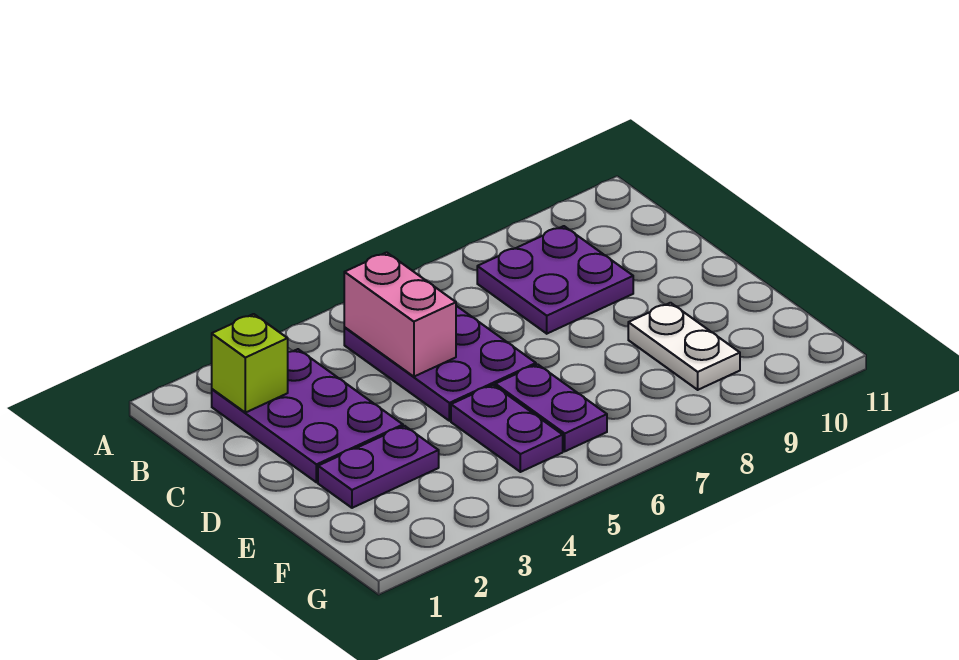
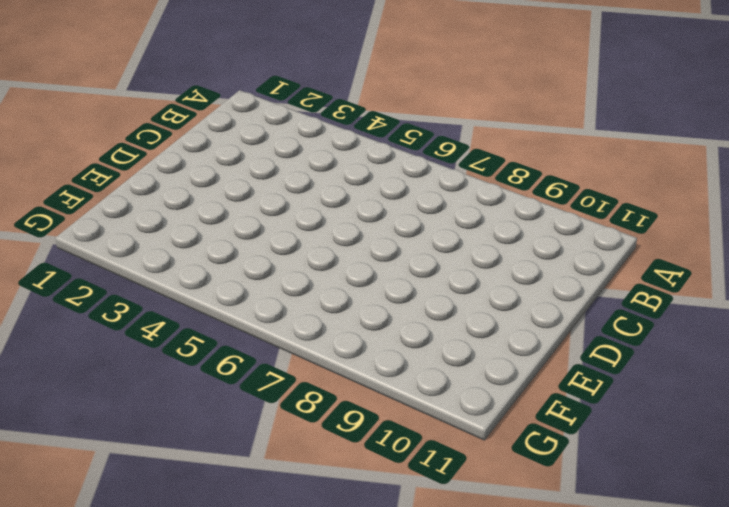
none -> purple plate B2:D3 level 1
none -> purple plate B5:D6 level 1

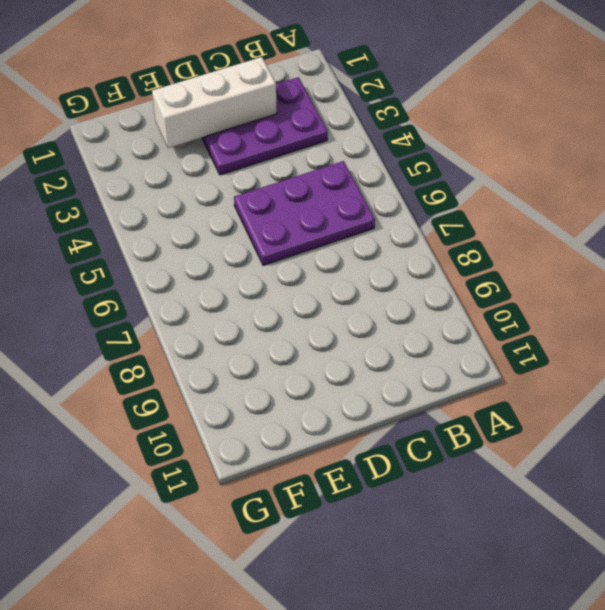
white brick C2:E2 level 2 -> none
none -> purple plate B8:C9 level 1
none -> purple plate E2:E3 level 1

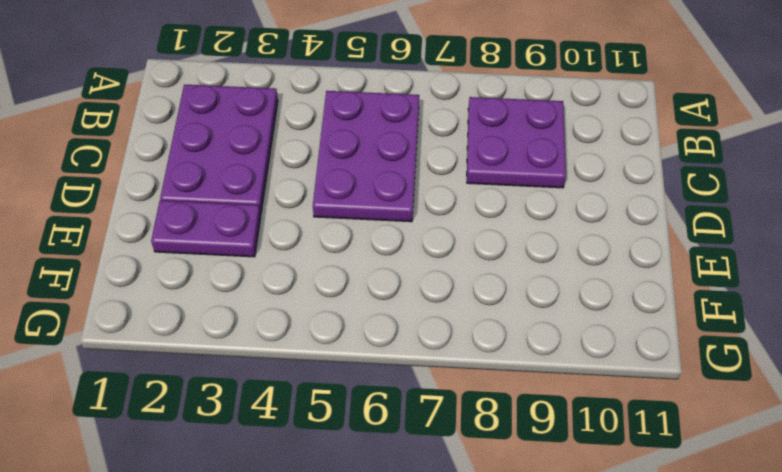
none -> purple plate E5:F5 level 1
none -> purple plate E6:F6 level 1

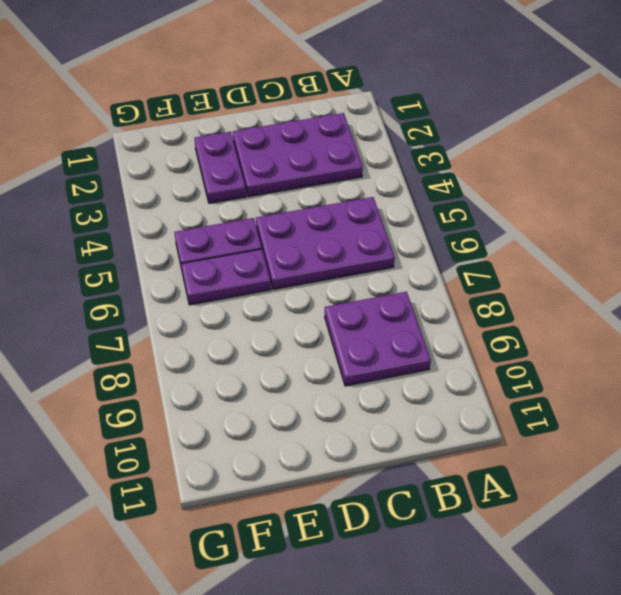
none -> white plate E9:F9 level 1
none -> lime brick B2 level 2

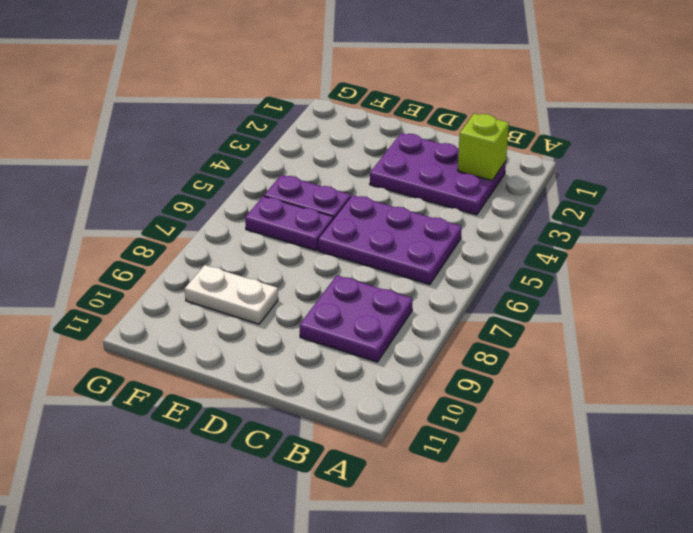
none -> purple plate E2:E3 level 1
none -> pink brick B5:C5 level 2

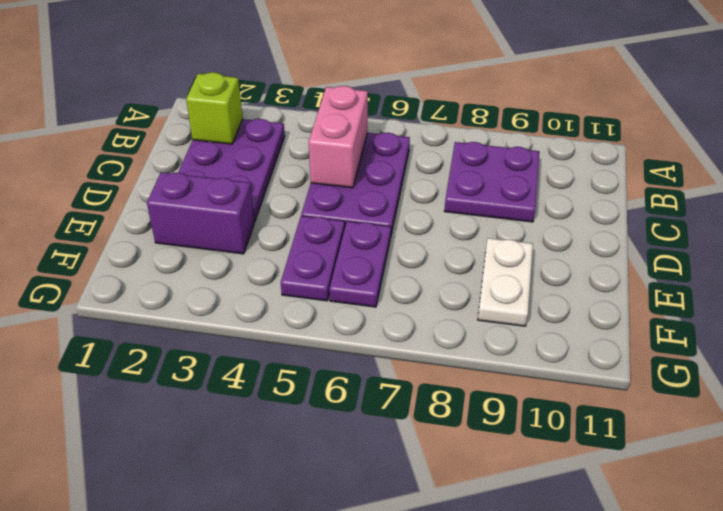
purple brick E2:E3 level 1 -> purple plate E2:E3 level 1

